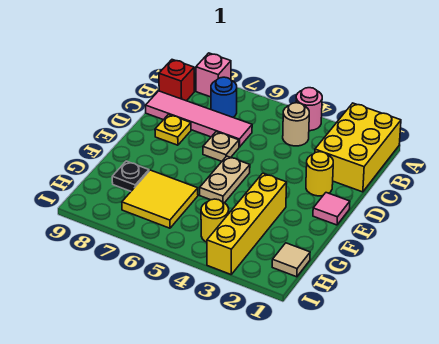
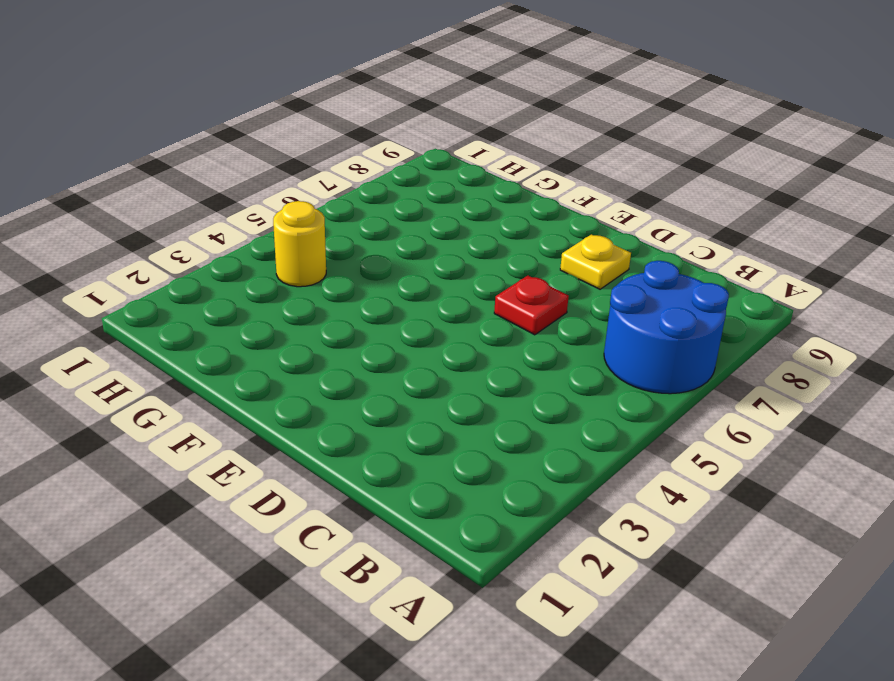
blue round brick A6:B7 level 1 -> blue round brick B7 level 1
red plate D6 level 1 -> tan plate D6 level 1
none -> yellow brick A1:C2 level 1
none -> pink round brick A4 level 1
none -> pink brick A8 level 1

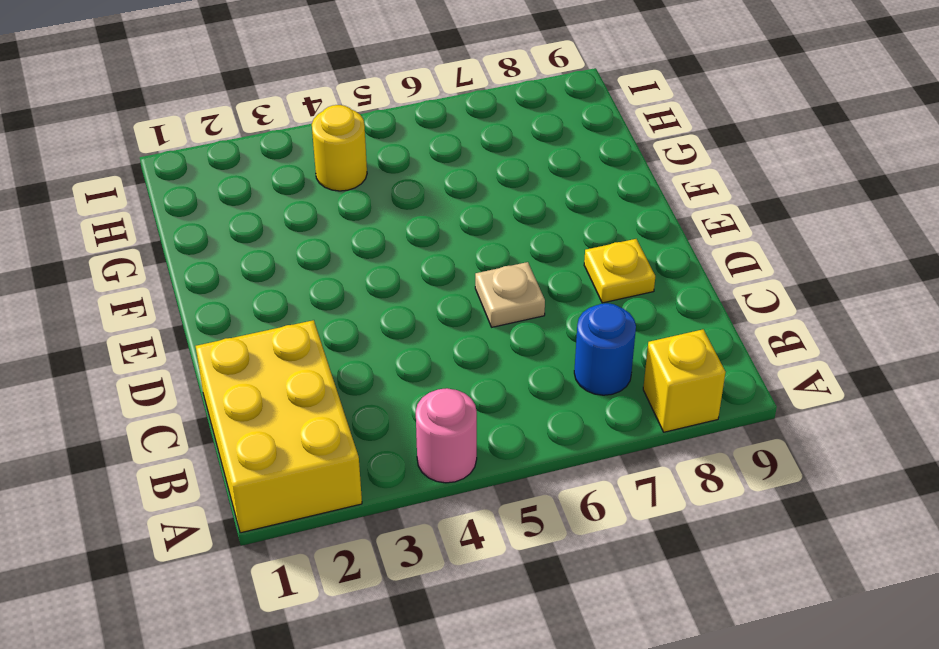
yellow brick A8 level 1 -> pink brick A8 level 1
none -> tan round brick B4 level 1
none -> red brick B9 level 1
none -> pink tile C6:C9 level 1

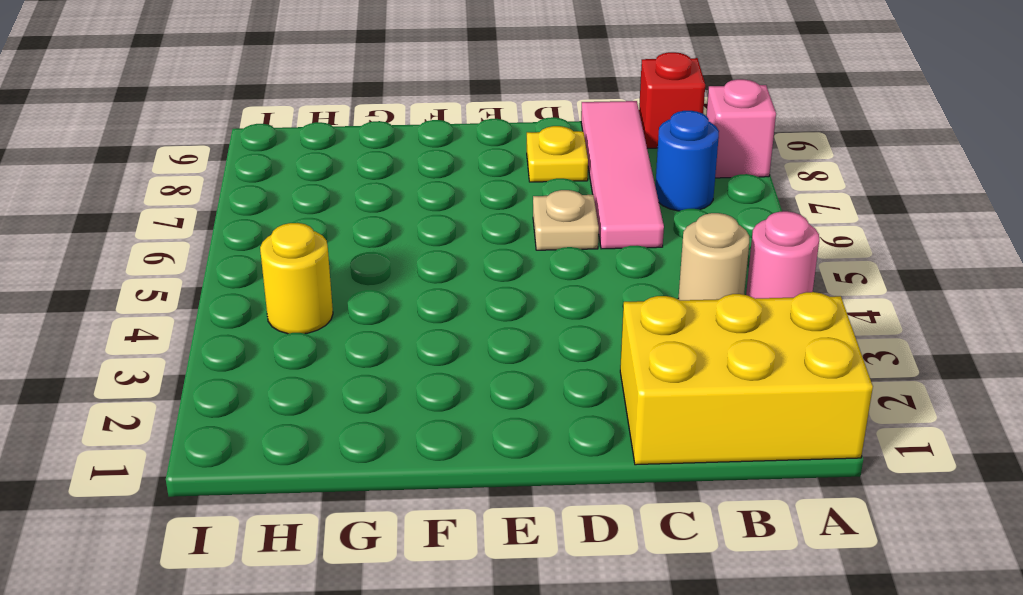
none -> yellow round brick D2 level 1
none -> pink tile E1 level 1
none -> tan plate E5:F5 level 1

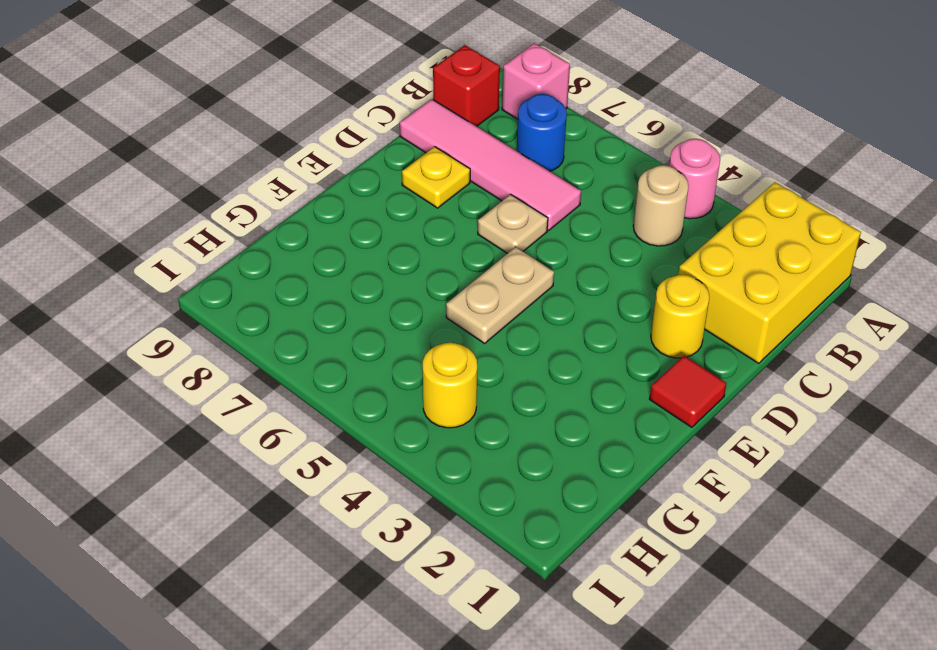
red tile E1 level 1 -> pink tile E1 level 1
none -> yellow brick F3:I3 level 1
none -> yellow tile G6:H7 level 1
none -> black plate G8 level 1

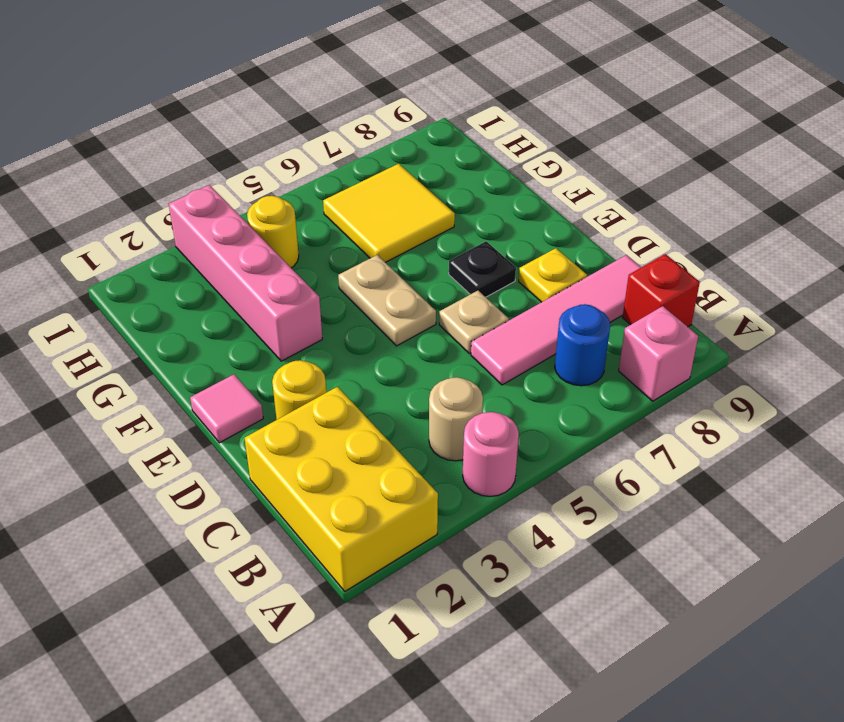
black plate E7 level 1 -> black plate G8 level 1
pink brick F3:I3 level 1 -> yellow brick F3:I3 level 1
none -> tan tile H1 level 1

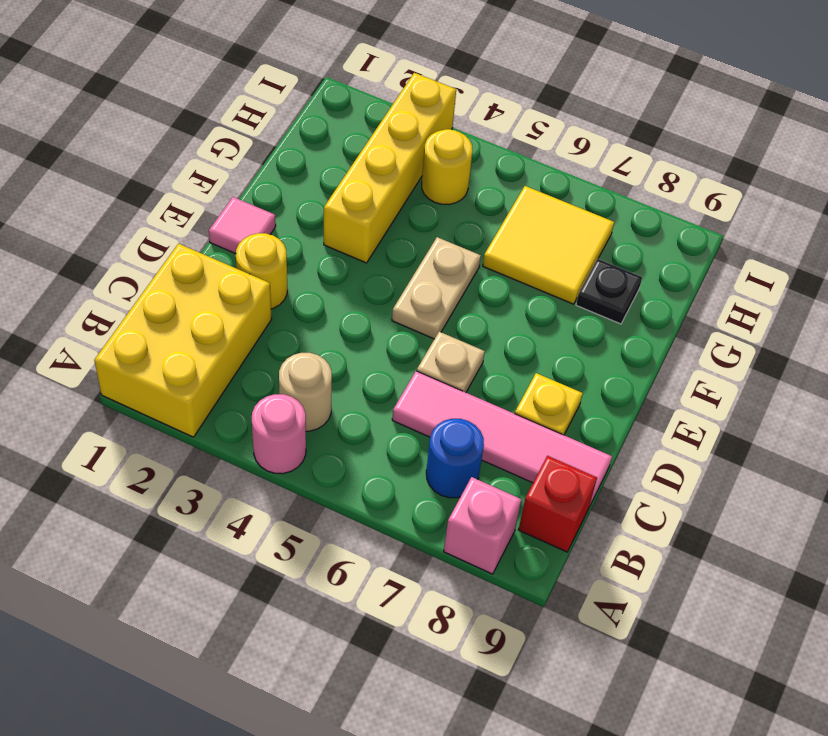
none -> tan tile H1 level 1

